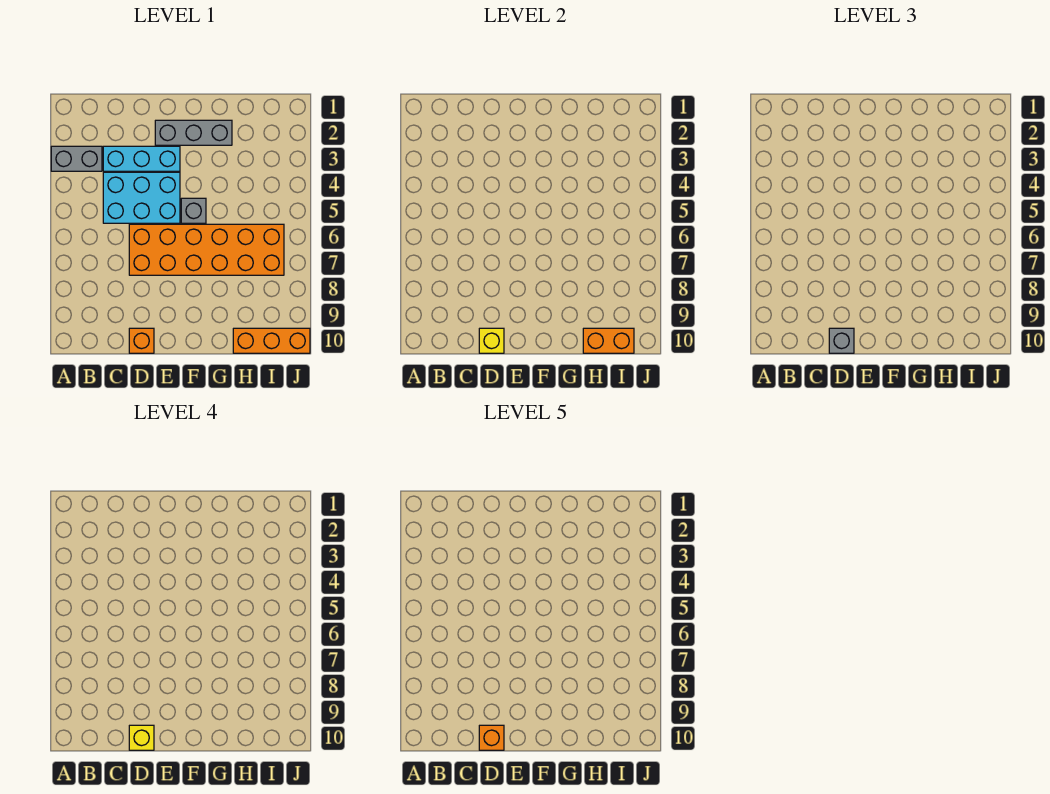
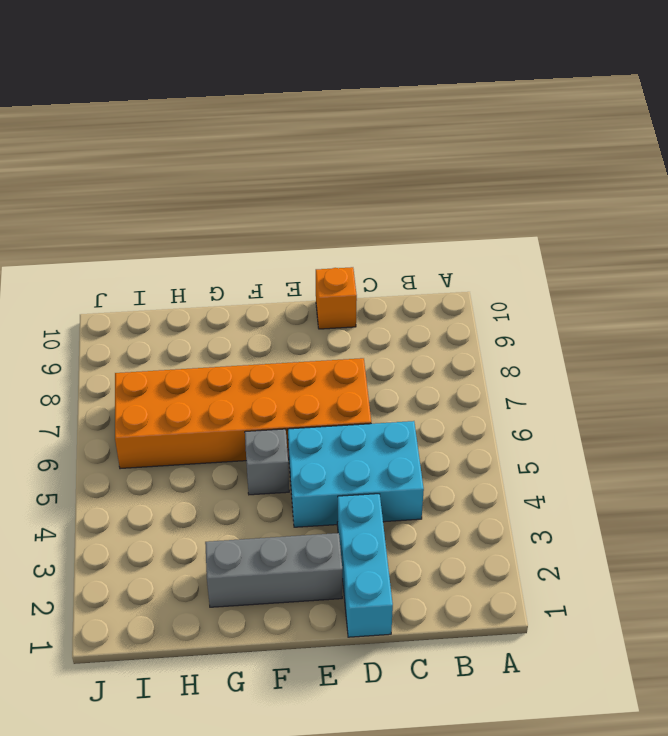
cyan brick D1:D3 level 1 -> cyan brick C3:E3 level 1
none -> grey brick A3:B3 level 1
none -> orange brick H10:J10 level 1
none -> yellow brick D10 level 2

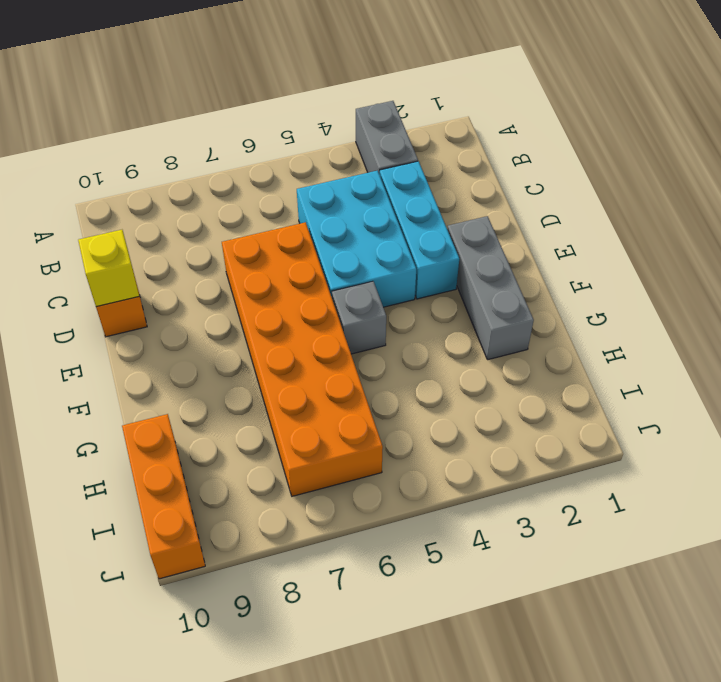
none -> orange brick H10:I10 level 2
none -> grey brick D10 level 3
none -> yellow brick D10 level 4

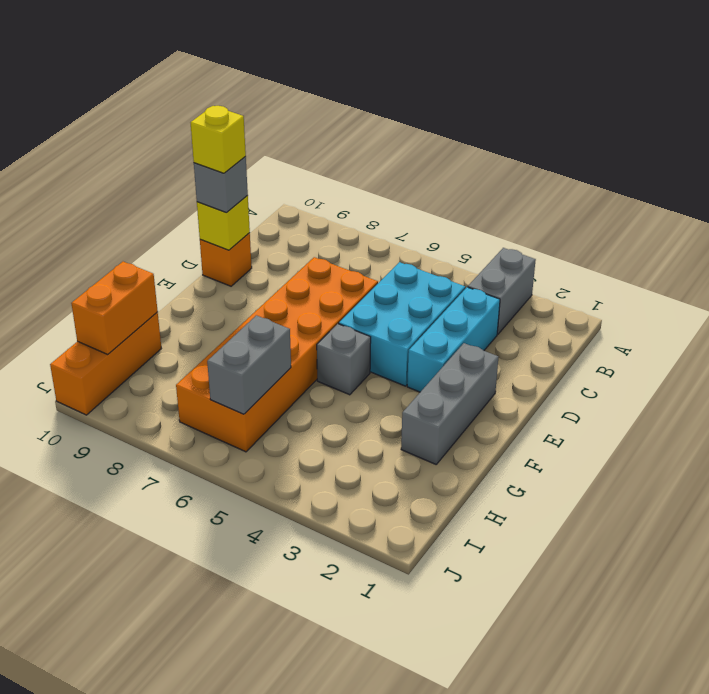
grey brick H6:I6 level 2 -> none
none -> orange brick D10 level 5

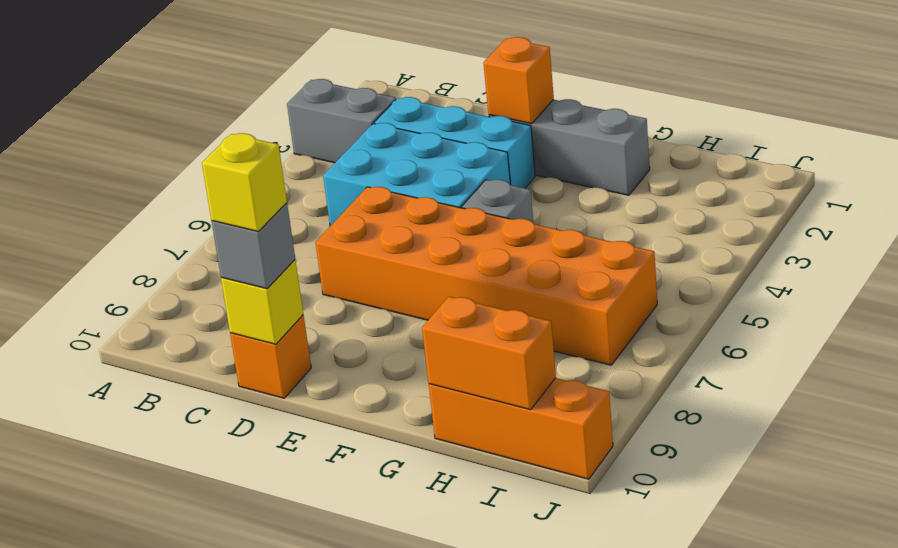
orange brick E2 level 2 -> orange brick D10 level 5

